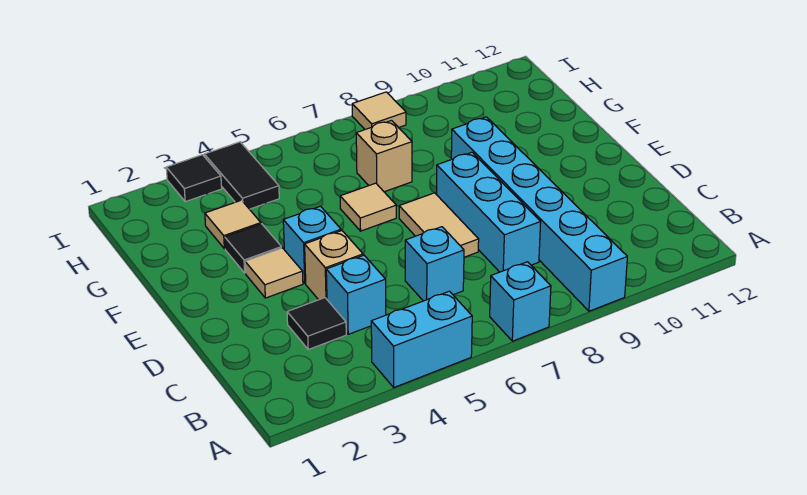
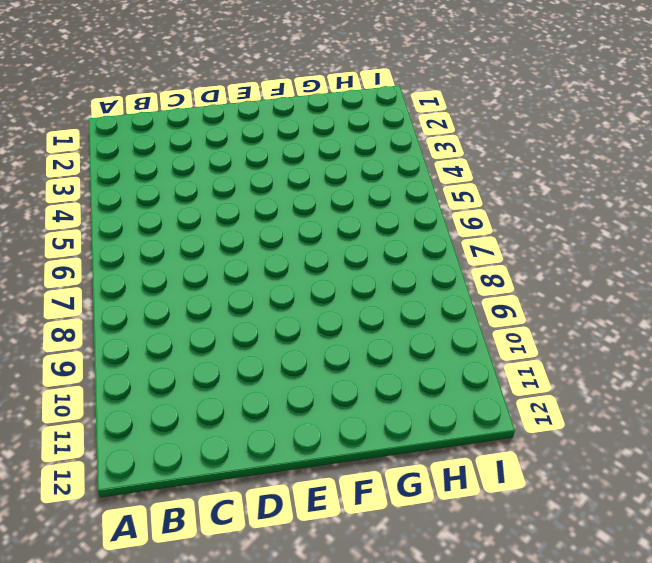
none -> cyan brick A4:A5 level 1
none -> cyan brick A7 level 1
none -> cyan brick A9:F9 level 1

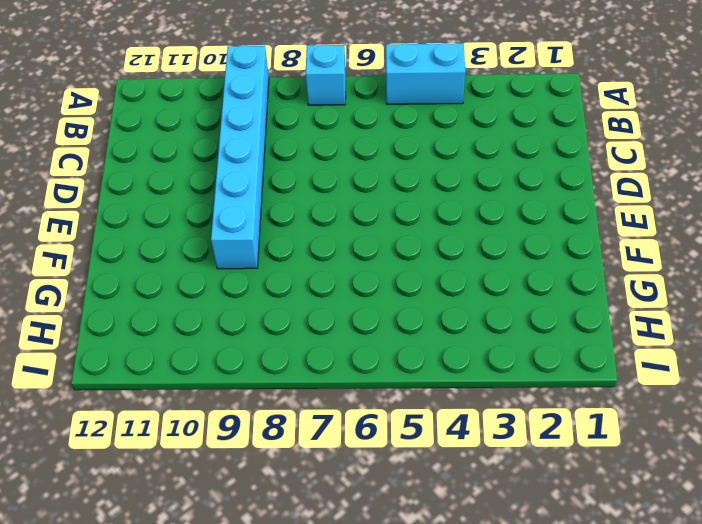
none -> black tile C3 level 1
none -> cyan brick C4 level 1
none -> cyan brick C6 level 1

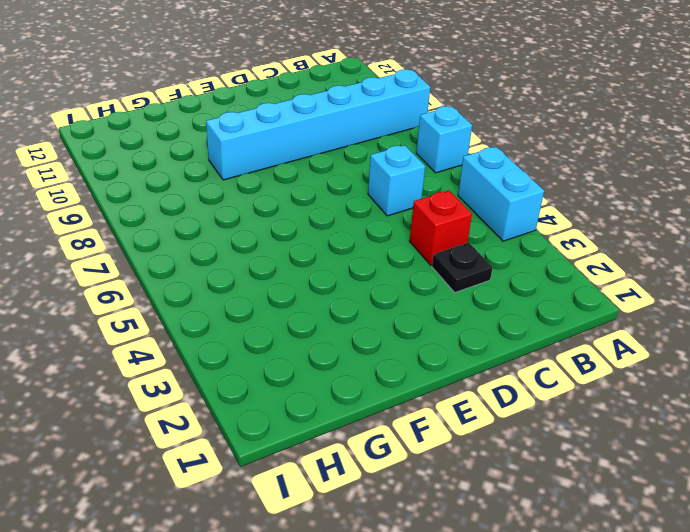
black plate C3 level 1 -> black tile C3 level 1
red brick C4 level 1 -> cyan brick C4 level 1
none -> cyan brick C8:E8 level 1
none -> tan brick D4 level 1
none -> tan tile D7:E7 level 1

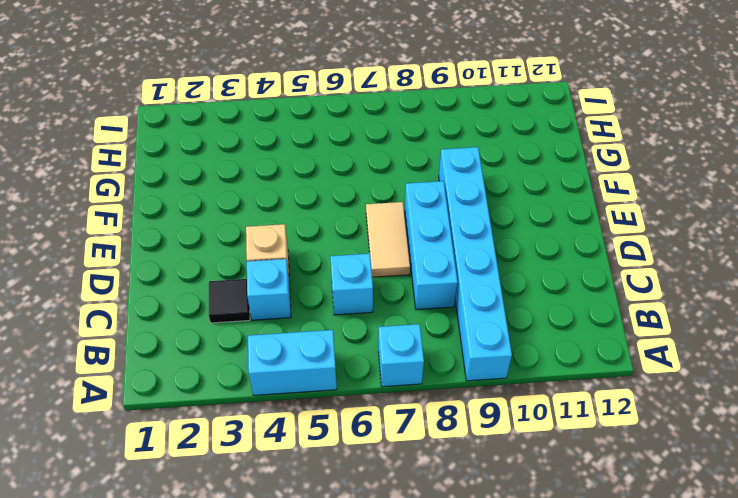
none -> tan tile E3 level 1
none -> cyan brick E4 level 1
none -> black tile F3 level 1

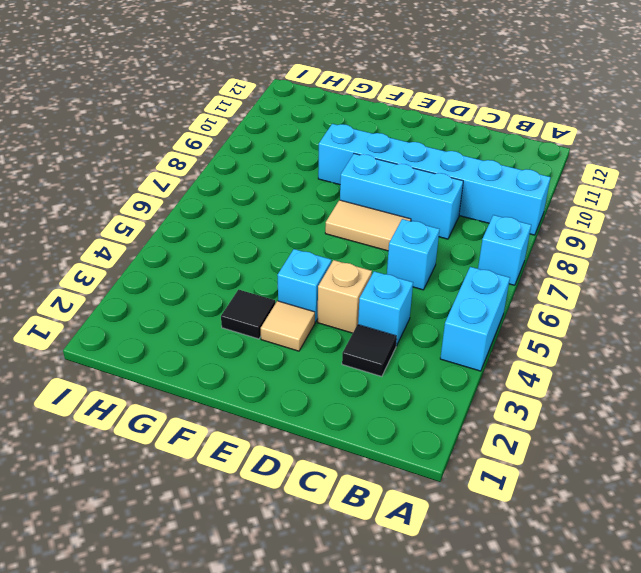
none -> tan tile F6 level 1
none -> tan tile G3 level 1
none -> tan brick G7 level 1

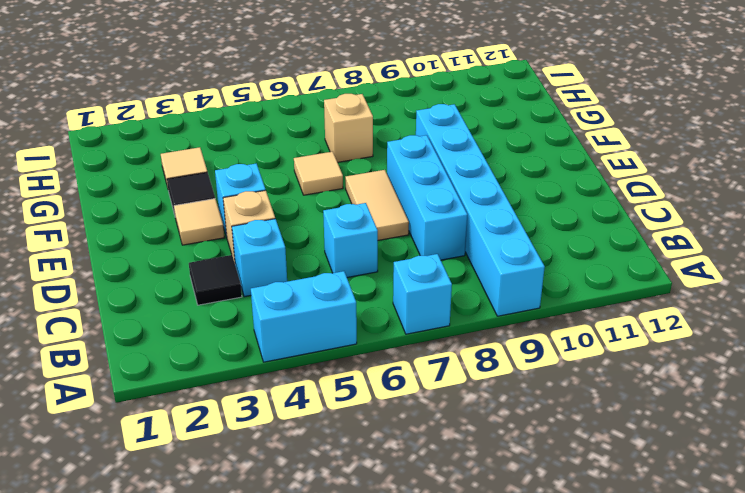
none -> black tile H4:I4 level 1
none -> black tile I3 level 1
none -> tan tile I8 level 1

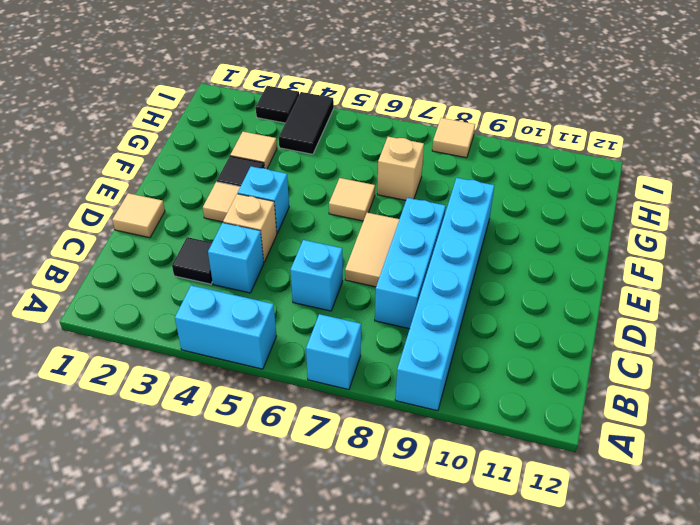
tan tile D1 level 1 -> none

